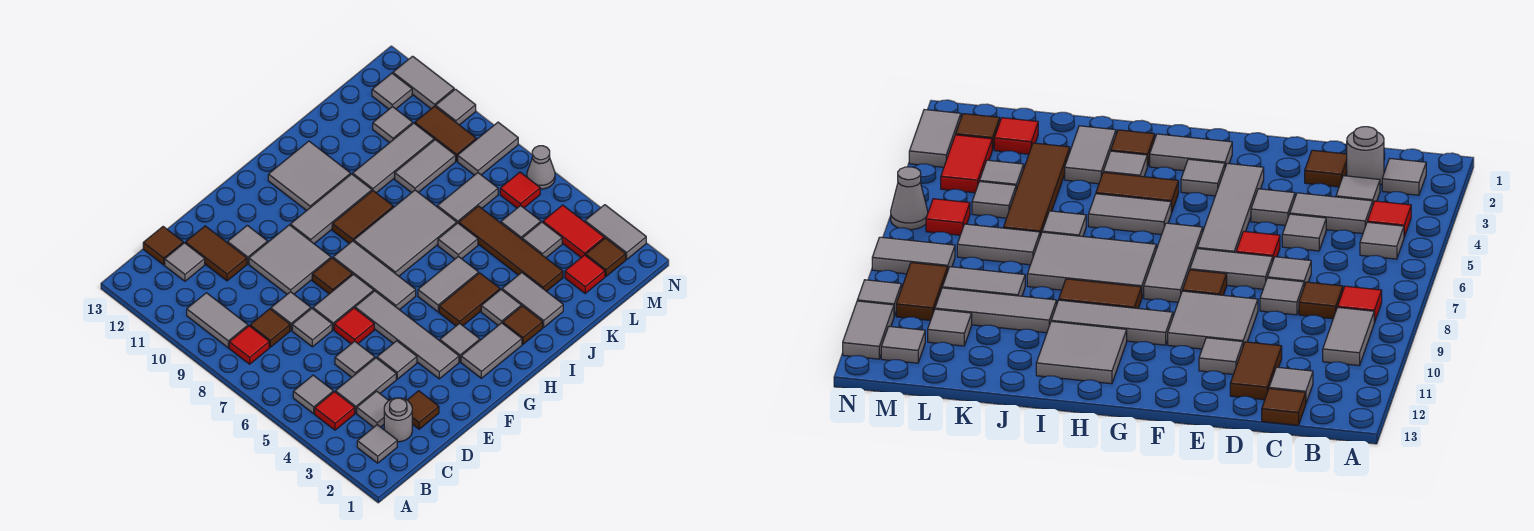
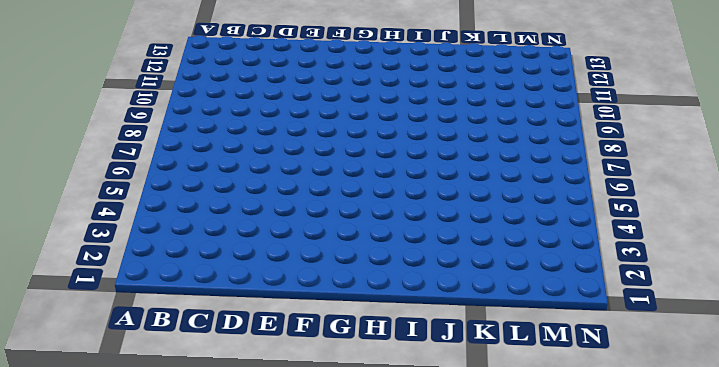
none -> grey tile B2 level 1
none -> red tile B4 level 1
none -> grey tile B5 level 1
none -> red tile B8 level 1

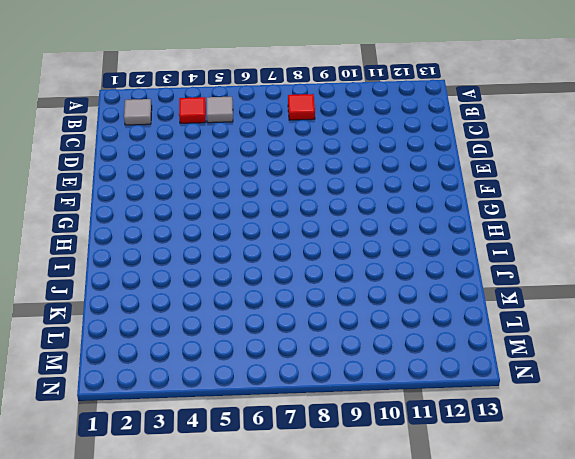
none -> grey tile B9:B10 level 1
none -> grey round brick C2 level 1
none -> grey tile C3 level 1
none -> grey tile C4:D4 level 1

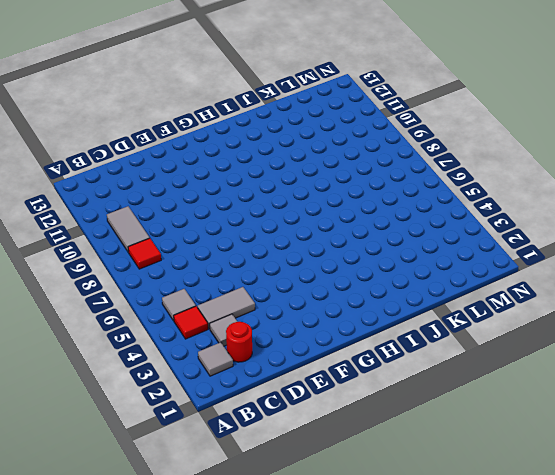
red round brick C2 level 1 -> grey round brick C2 level 1
none -> brown tile C8 level 1
none -> grey tile C12 level 1
none -> brown tile C13 level 1
none -> brown tile D2 level 1

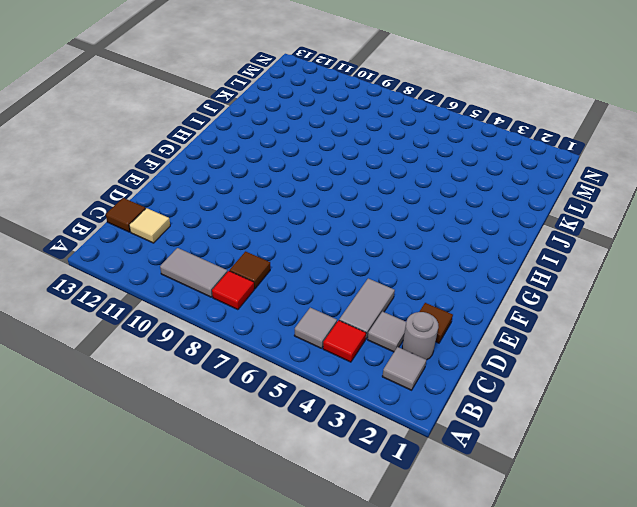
tan tile C12 level 1 -> grey tile C12 level 1
none -> grey tile D5 level 1
none -> grey tile D7 level 1
none -> grey tile D8 level 1
none -> brown tile D11:D12 level 1

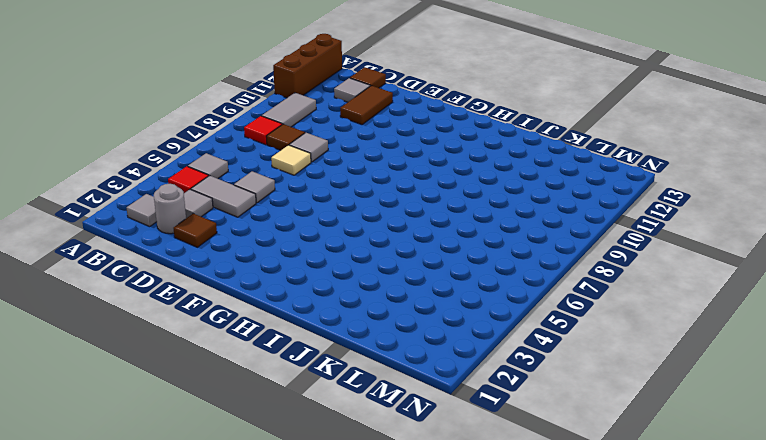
brown brick A11:A13 level 1 -> none
tan tile D7 level 1 -> grey tile D7 level 1
none -> grey tile E4 level 1
none -> red tile E6 level 1
none -> grey tile E7:F7 level 1
none -> grey tile E9:F10 level 1

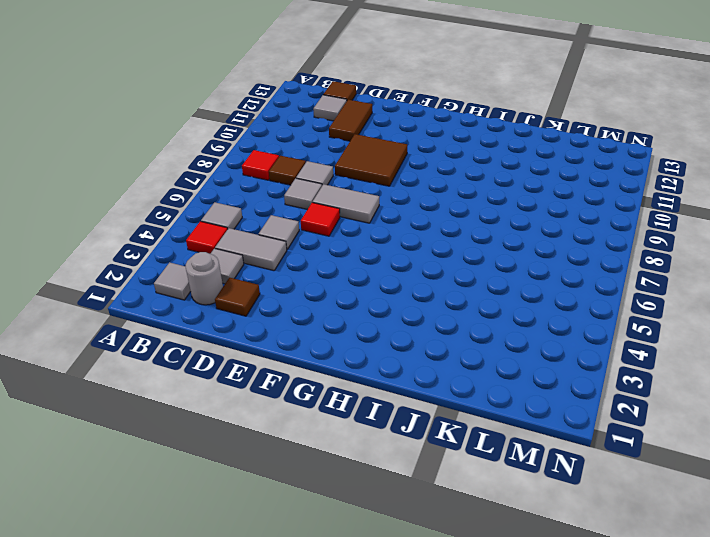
brown tile E9:F10 level 1 -> grey tile E9:F10 level 1
none -> grey tile B9:B10 level 1
none -> grey tile E4 level 1
none -> grey tile E11 level 1
none -> grey tile F3:F6 level 1

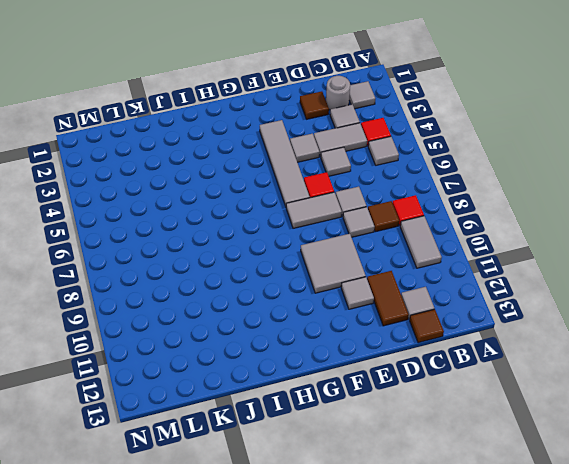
none -> brown tile F8 level 1
none -> grey tile G2:H2 level 1
none -> grey tile G3 level 1
none -> grey tile G6:G8 level 1

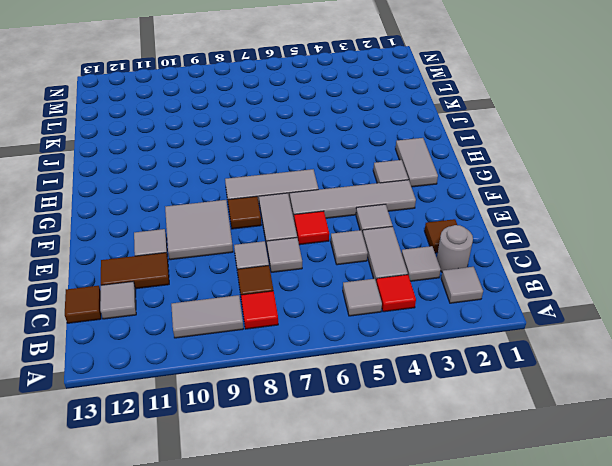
none -> grey tile G10:I10 level 1
none -> brown tile H4:I4 level 1
none -> grey tile H5:I5 level 1
none -> grey tile H7:J8 level 1

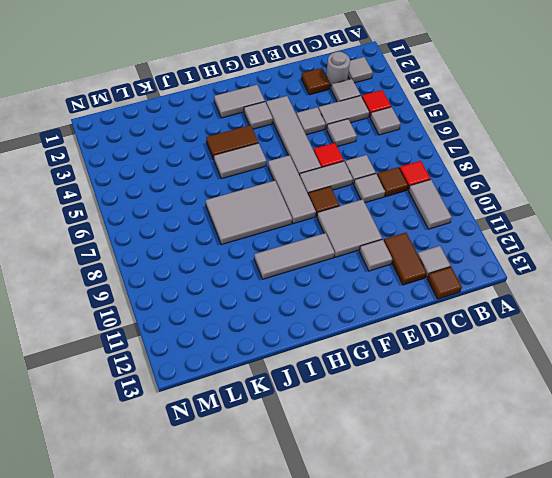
none -> brown tile H9:I9 level 1
none -> grey tile H11:I12 level 1
none -> brown tile I2 level 1
none -> grey tile I3 level 1

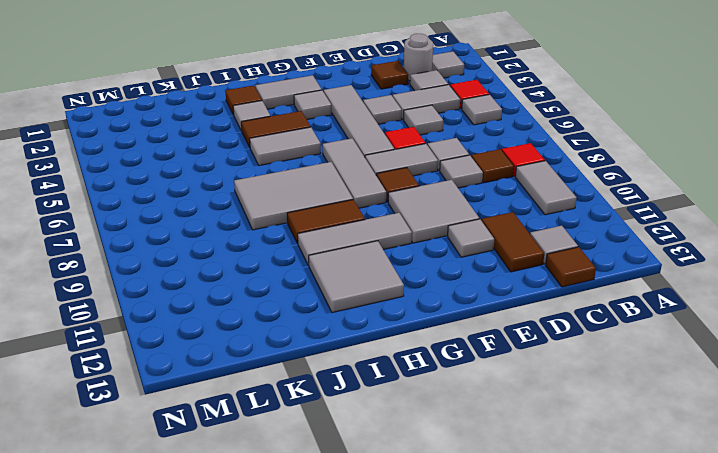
none -> grey tile J2:J3 level 1
none -> grey tile J6 level 1
none -> grey tile J10:L10 level 1
none -> brown tile K3:K6 level 1

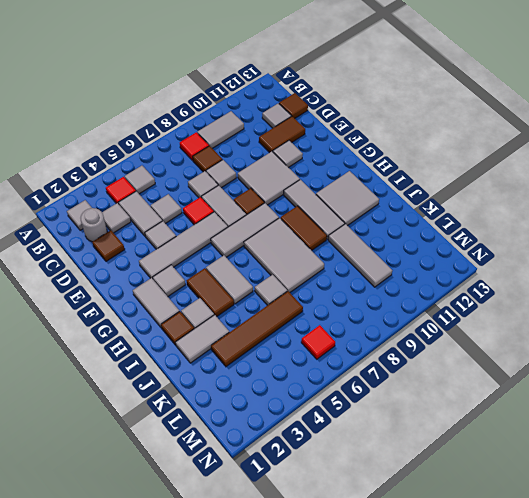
none -> grey tile K7:L7 level 1
none -> grey tile K9:L9 level 1
none -> red tile L2 level 1
none -> grey tile L4 level 1

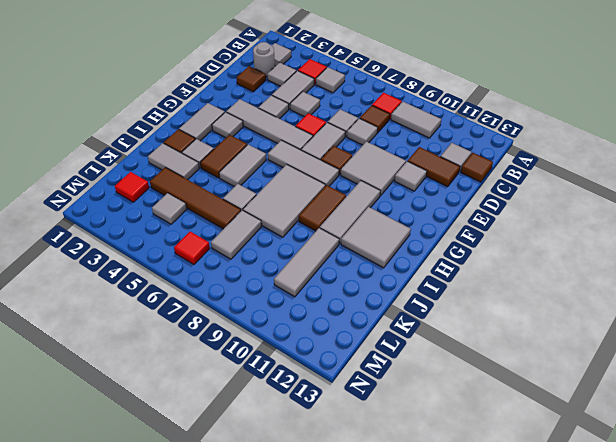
none -> grey tile K9:L9 level 1
none -> grey tile L5 level 1
none -> grey tile L11 level 1
none -> brown tile M2 level 1

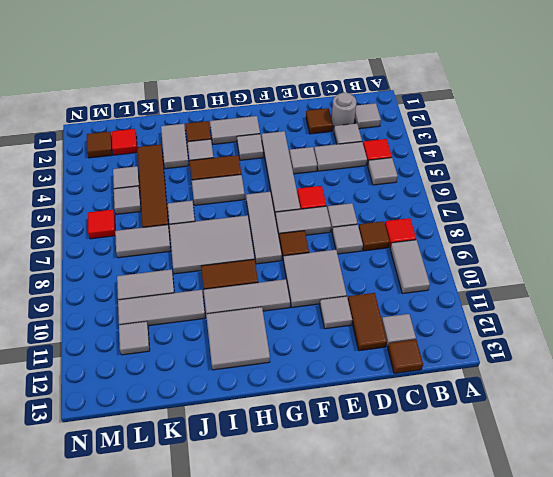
none -> grey tile D5 level 1
none -> red tile M3:M4 level 1
none -> grey tile M8:N8 level 1
none -> brown tile M9:M10 level 1

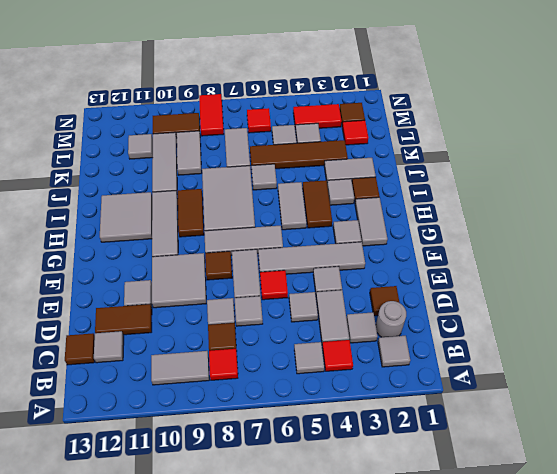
red tile M8:N8 level 1 -> grey tile M8:N8 level 1
none -> grey tile M12 level 1
none -> grey tile N2:N3 level 1
none -> grey cone N6 level 1
none -> grey tile N10 level 1

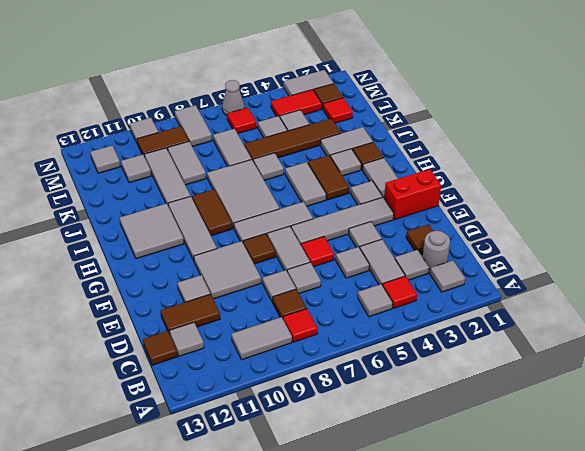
red brick F1:F2 level 1 -> none
none -> grey tile N11:N12 level 1

